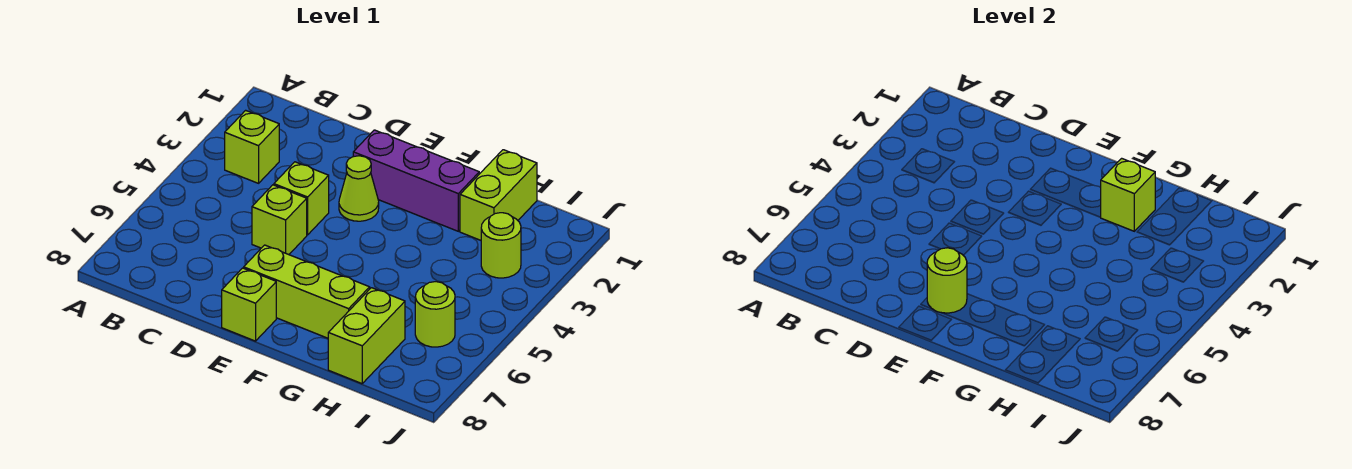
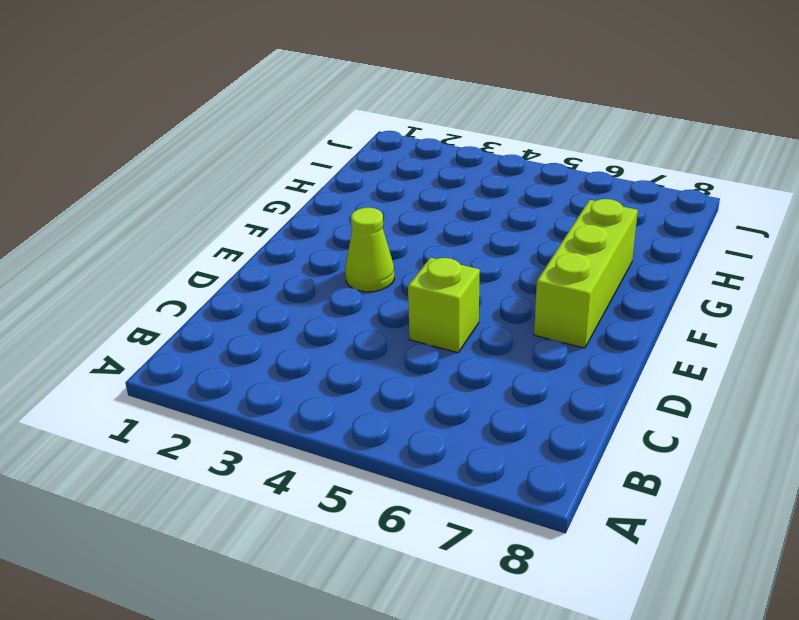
none -> lime brick B3 level 1
none -> lime brick D4 level 1
none -> purple brick E2:G2 level 1

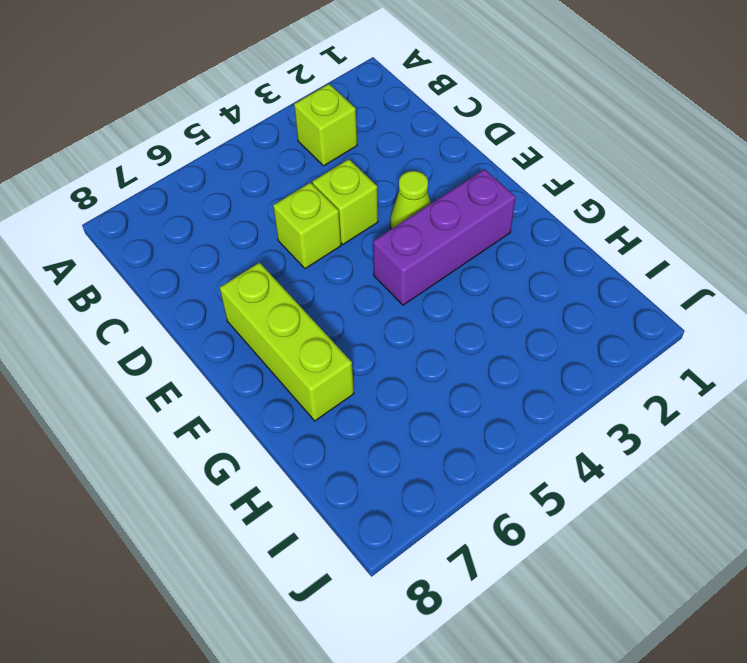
purple brick F2:F4 level 1 -> purple brick E2:G2 level 1
none -> lime brick E8 level 1
none -> lime brick H1:H2 level 1
none -> lime brick H7:H8 level 1

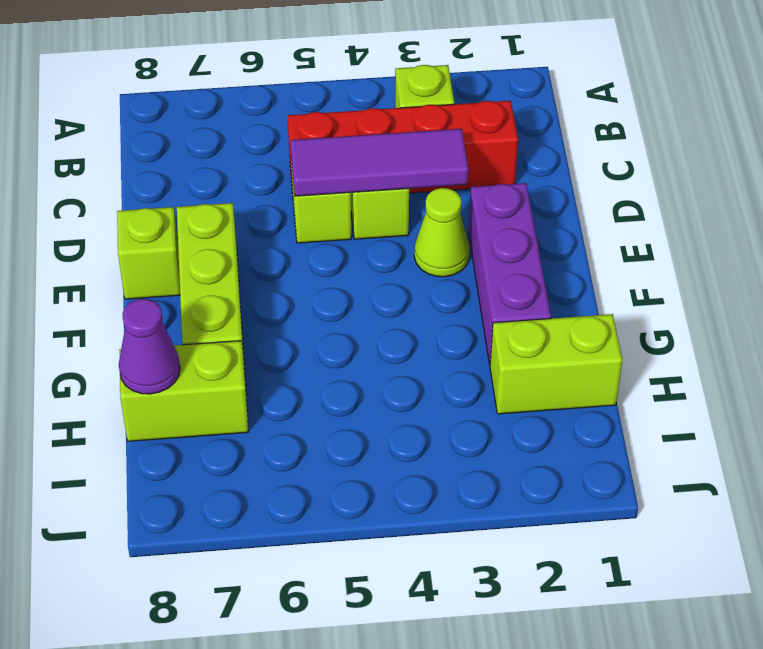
red brick C2:C5 level 1 -> none
purple tile D3:D5 level 2 -> none
purple cone H8 level 2 -> none
none -> lime round brick I3 level 1
none -> lime round brick I6 level 1
none -> lime round brick E7 level 2

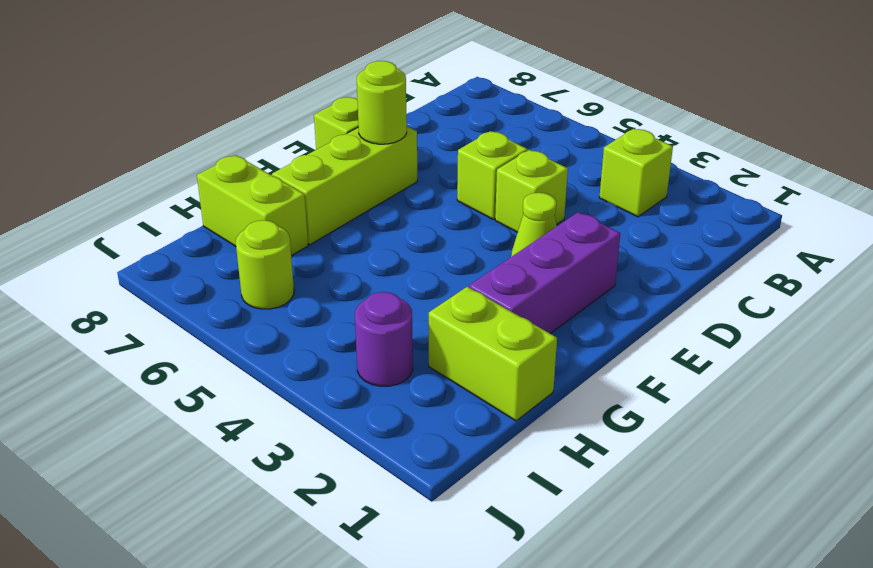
purple round brick I3 level 1 -> lime round brick I3 level 1
none -> lime brick G2 level 2

